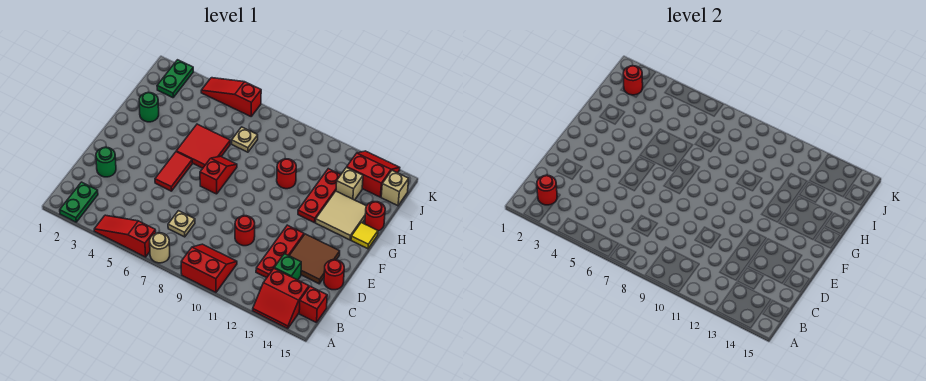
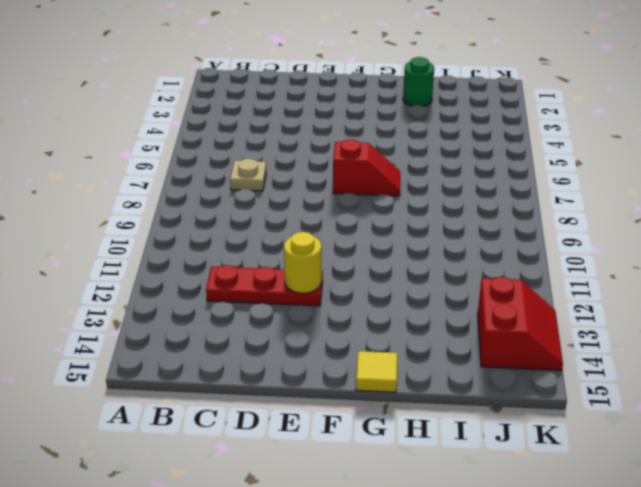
yellow round brick E12 level 2 -> none
none -> green plate A2:B2 level 1
none -> red slope A4:A6 level 1 top 6
none -> tan round brick A7 level 1
none -> red slope A9:B10 level 1 top A

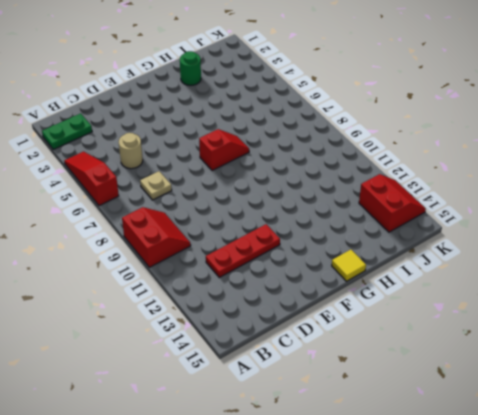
tan round brick C5 level 1 -> tan round brick A7 level 1
none -> red slope A13:B14 level 1 top B
none -> red brick B15 level 1
none -> green brick C13 level 1
none -> green round brick D2 level 1

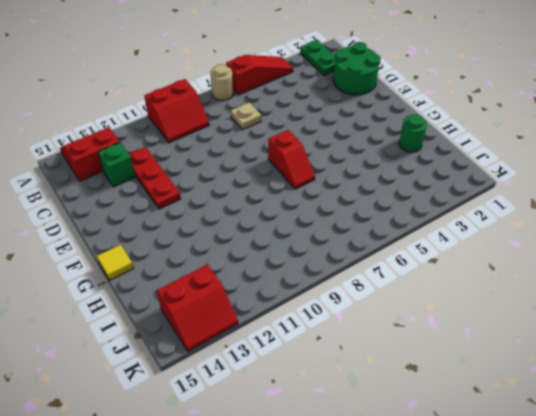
green round brick C1:D2 level 1 -> green round brick D2 level 1
none -> red brick B15 level 1
none -> red round brick D10 level 1
none -> brown tile D13:E14 level 1
none -> red round brick D15 level 1

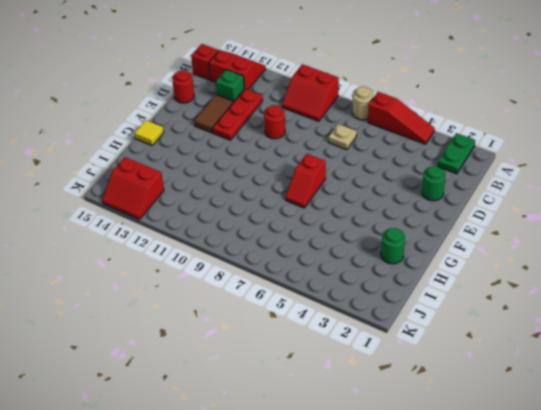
brown tile D13:E13 level 1 -> brown tile D13:E14 level 1
none -> red tile E5:F5 level 1
none -> red tile G5:H6 level 1
none -> red plate G12:I12 level 1
none -> tan tile G13:H14 level 1

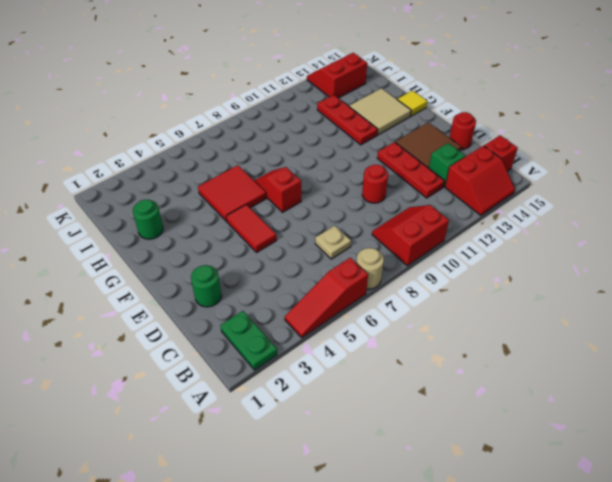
none -> red round brick H10 level 1
none -> red round brick H15 level 1
none -> tan plate I7 level 1
none -> tan brick I13 level 1

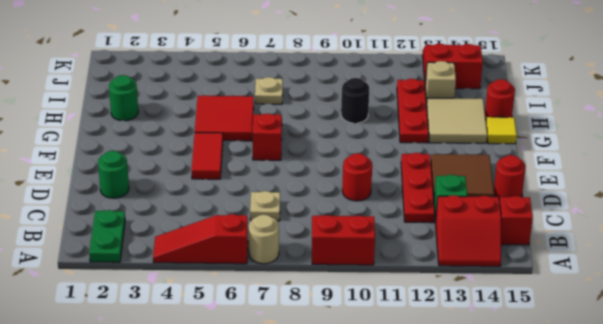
black round brick H10 level 1 -> red round brick H10 level 1
none -> green plate J2:K2 level 1
none -> tan brick J15 level 1
none -> red slope K4:K6 level 1 top 6
none -> red round brick B2 level 2

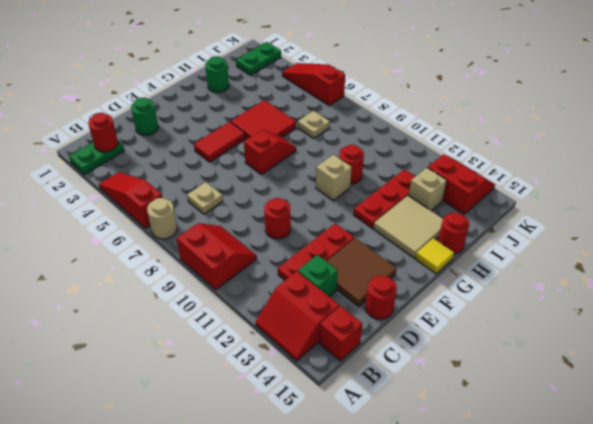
tan brick G10 level 1 -> tan brick J15 level 1
none -> red round brick J2 level 2

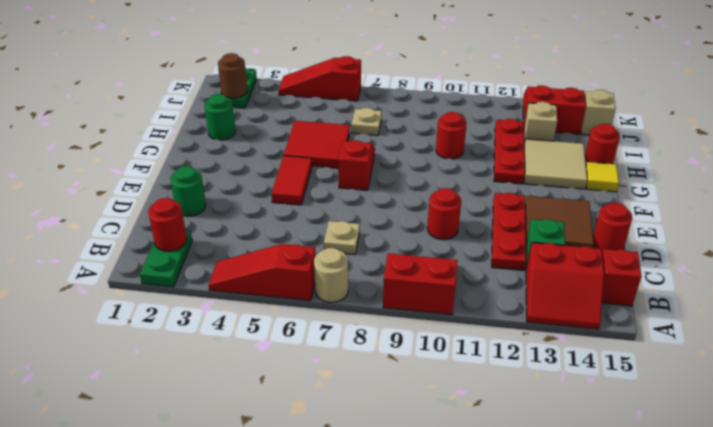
brown round brick J2 level 2 -> red round brick J2 level 2

